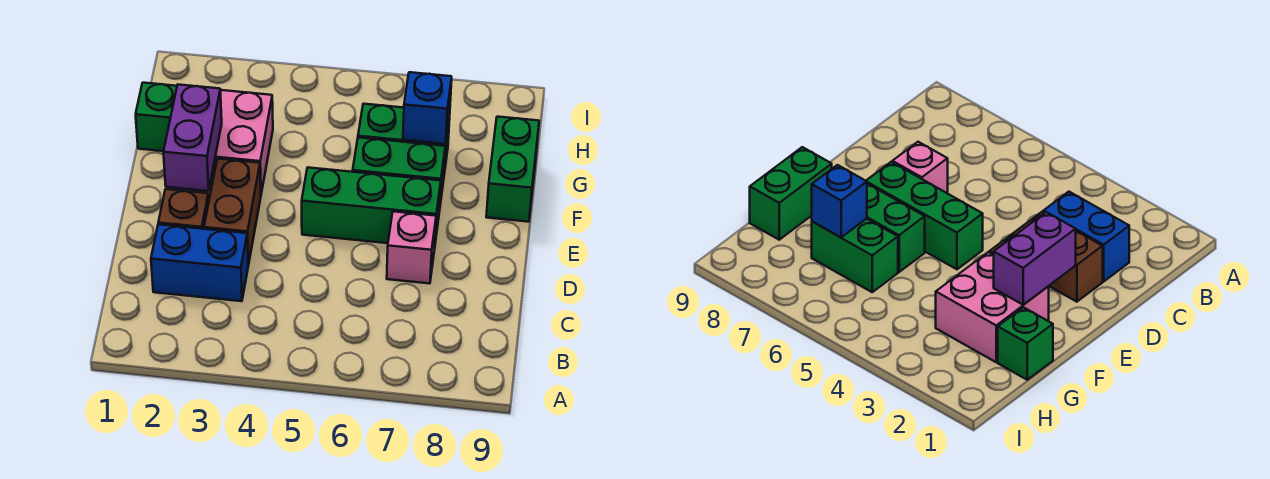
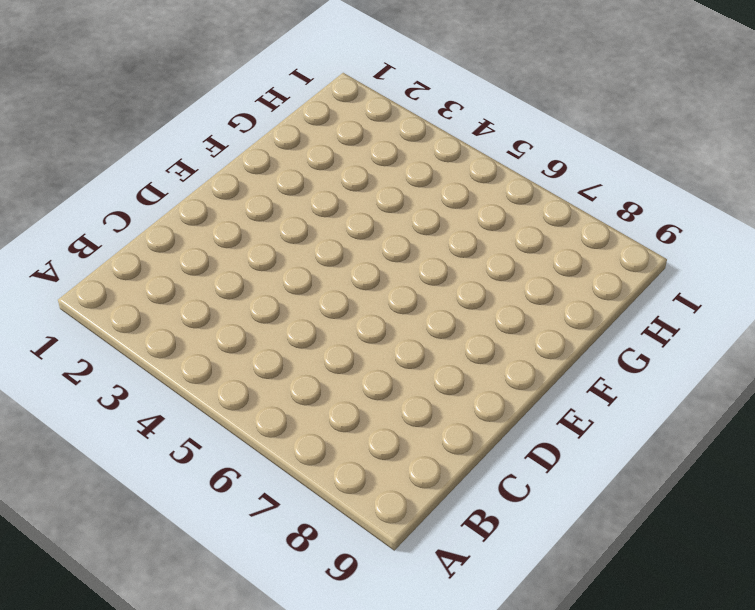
none -> blue brick C2:C3 level 1
none -> brown brick D2 level 1
none -> brown brick D3:E3 level 1

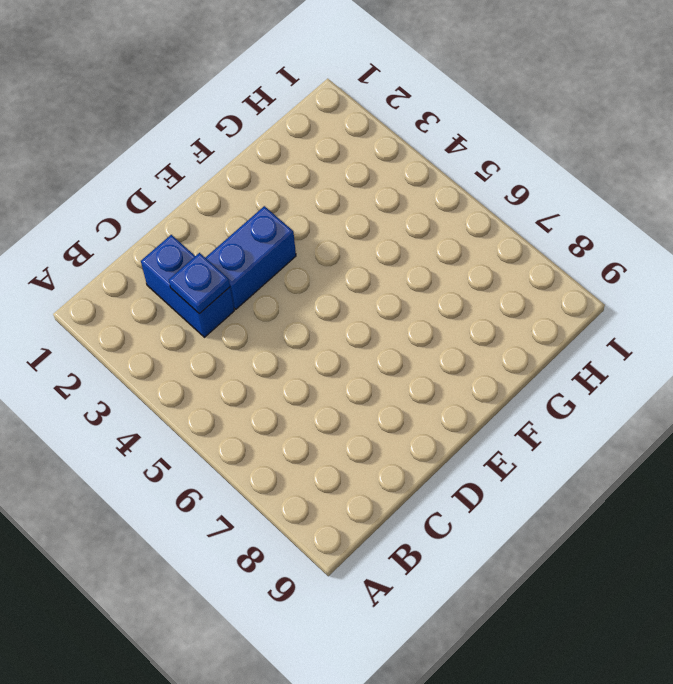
blue plate C3 level 2 -> none
blue brick D3:E3 level 1 -> brown brick D3:E3 level 1
none -> brown brick D2 level 1
none -> pink brick D7 level 1
none -> green brick E5:E7 level 1

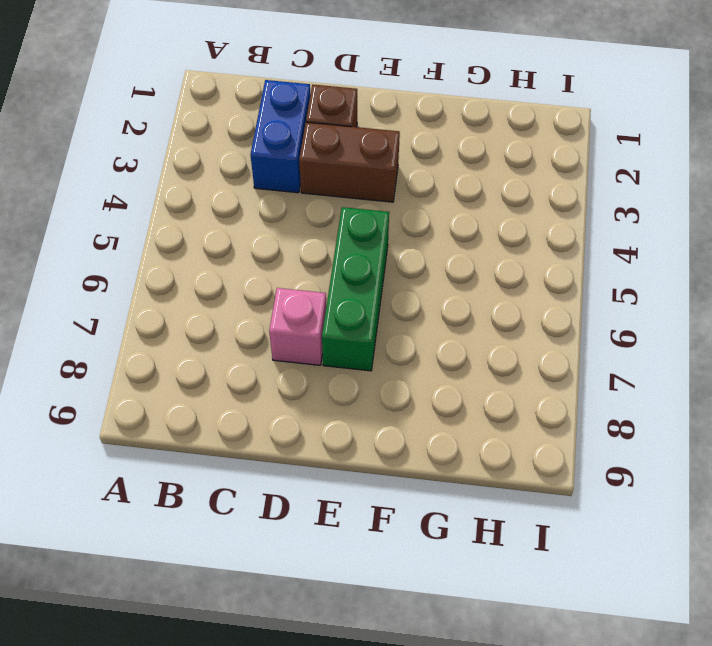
none -> pink brick F2:G3 level 1
none -> green brick F6:F7 level 1
none -> green brick F9:G9 level 1

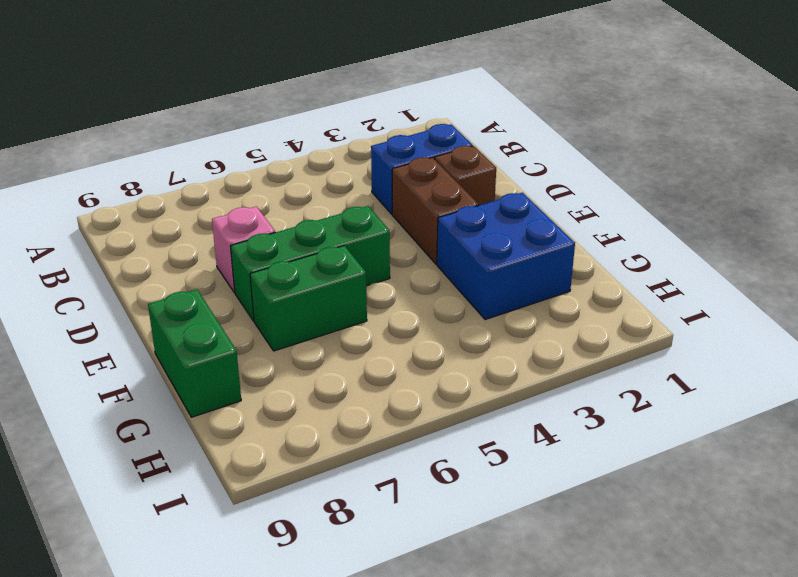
blue brick F2:G3 level 1 -> pink brick F2:G3 level 1
none -> green brick G1 level 1
none -> green brick G6:G7 level 1
none -> purple brick E2:F2 level 2

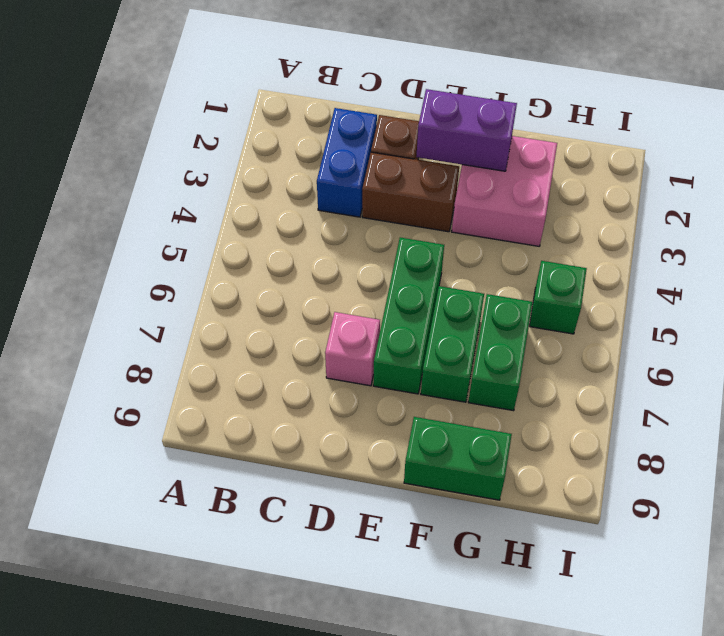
green brick H5 level 1 -> green brick G1 level 1
none -> blue brick G7 level 2

